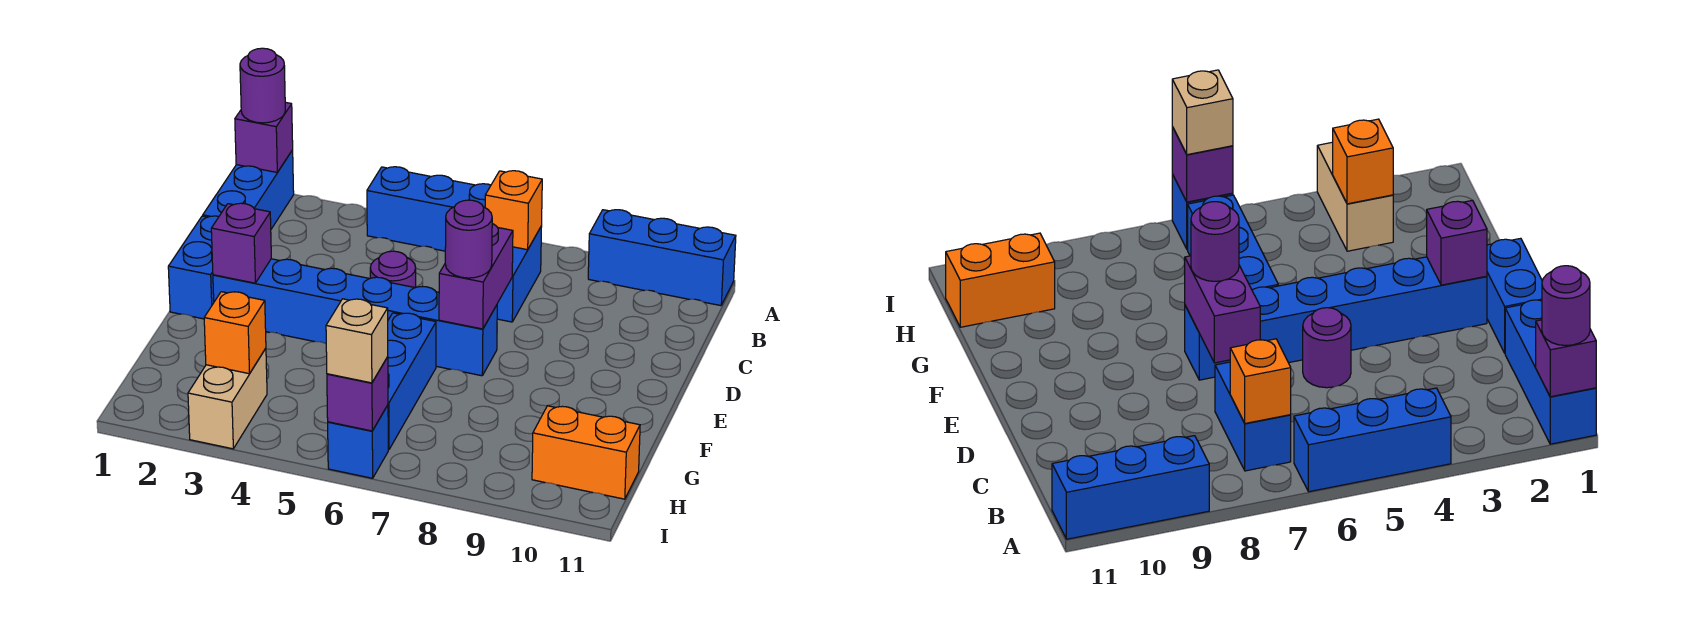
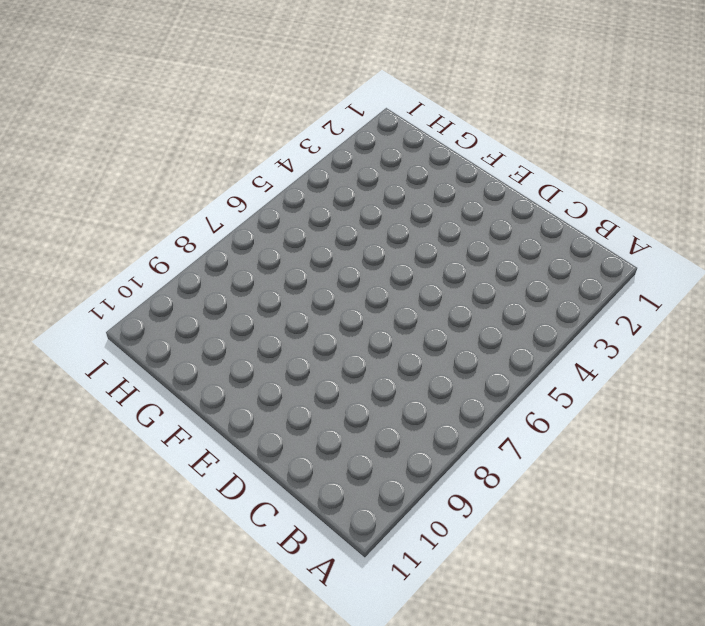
none -> blue brick A1:C1 level 1
none -> blue brick A4:A6 level 1
none -> blue brick A9:A11 level 1

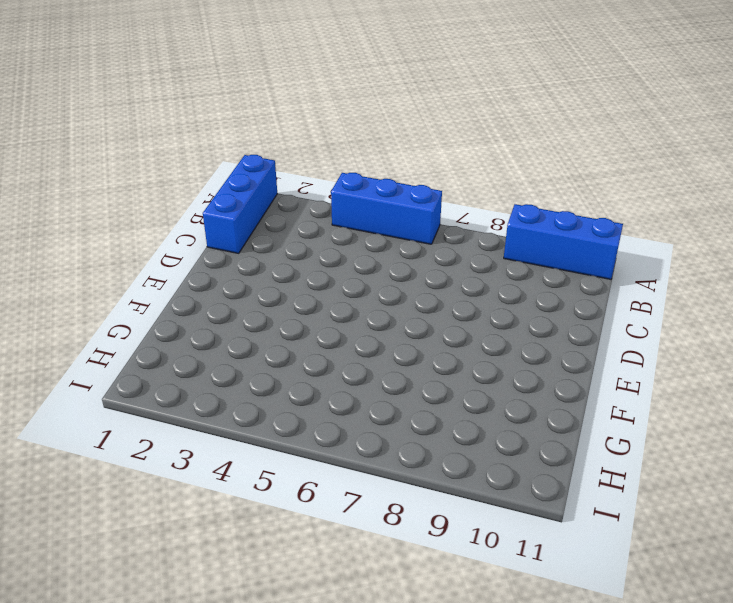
none -> blue brick B7:C7 level 1
none -> blue brick D1:E1 level 1
none -> purple round brick D5 level 1

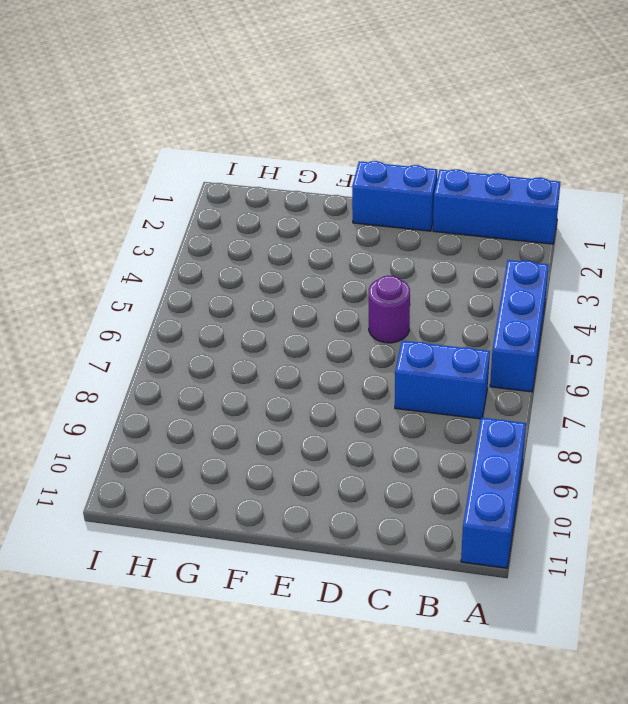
none -> blue brick E2:E7 level 1
none -> blue brick F6:H6 level 1
none -> tan brick H3:I3 level 1

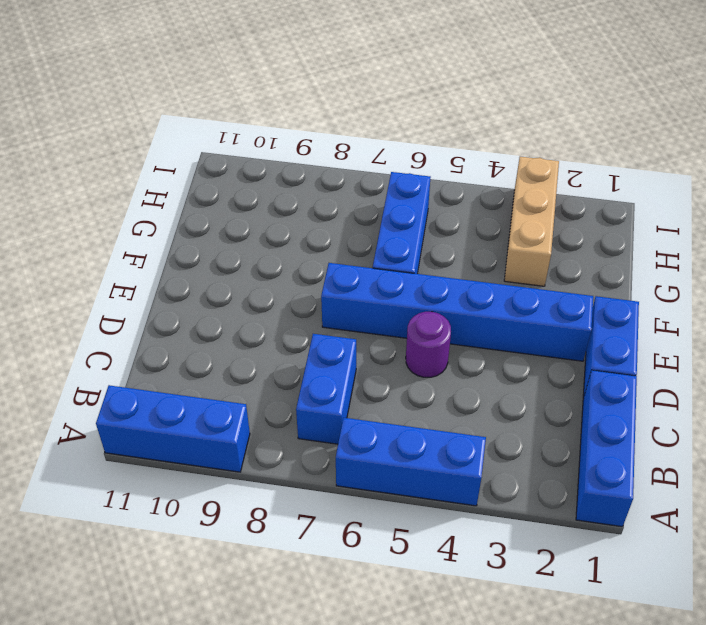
tan brick G3:I3 level 1 -> tan brick H3:I3 level 1
none -> orange brick H10:H11 level 1
none -> blue brick I6 level 1
none -> purple brick A1 level 2

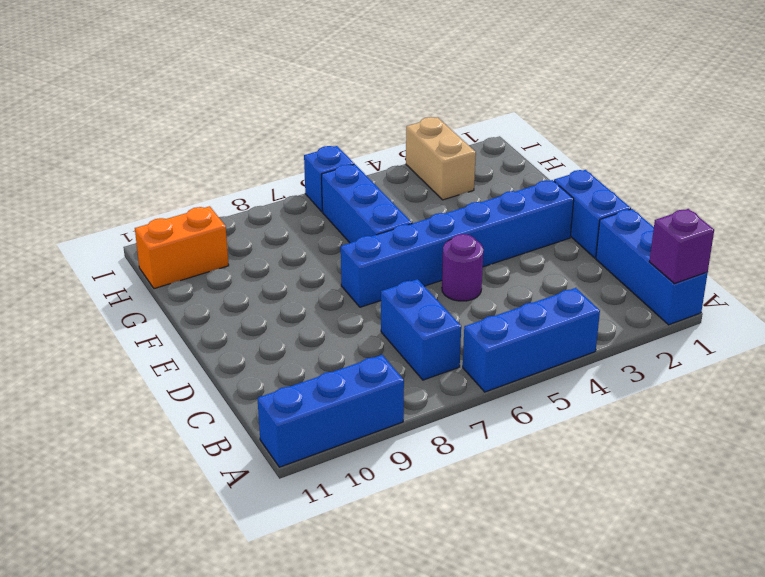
none -> orange brick B7 level 2
none -> purple brick D7:E7 level 2
none -> purple brick E2 level 2

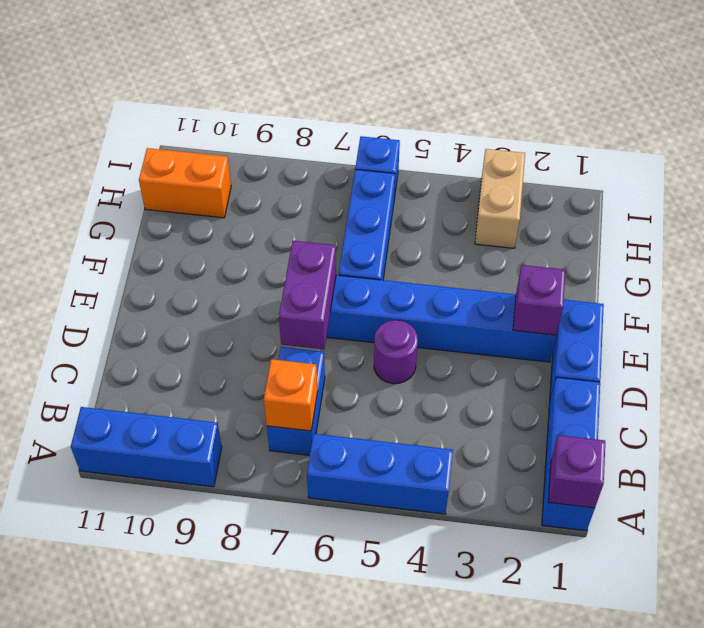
none -> orange brick H3 level 2
none -> purple brick I6 level 2
none -> purple round brick A1 level 3

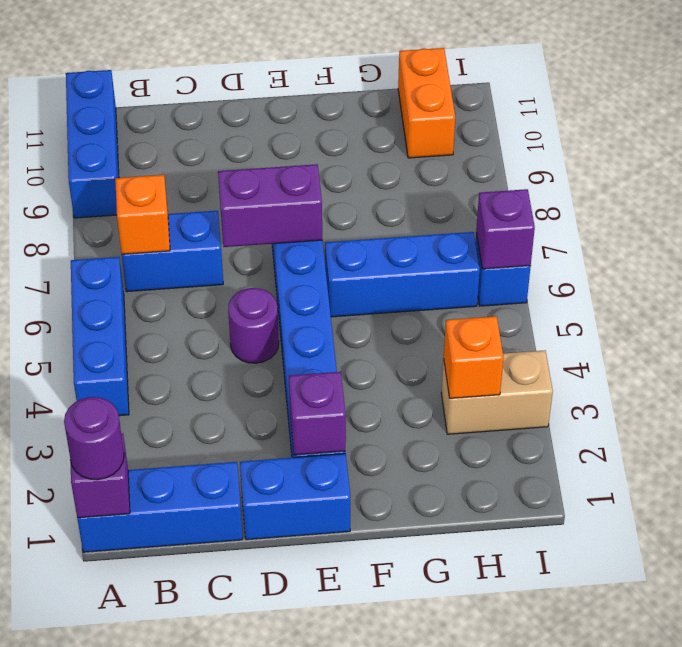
none -> purple round brick E7 level 3
none -> tan brick I6 level 3

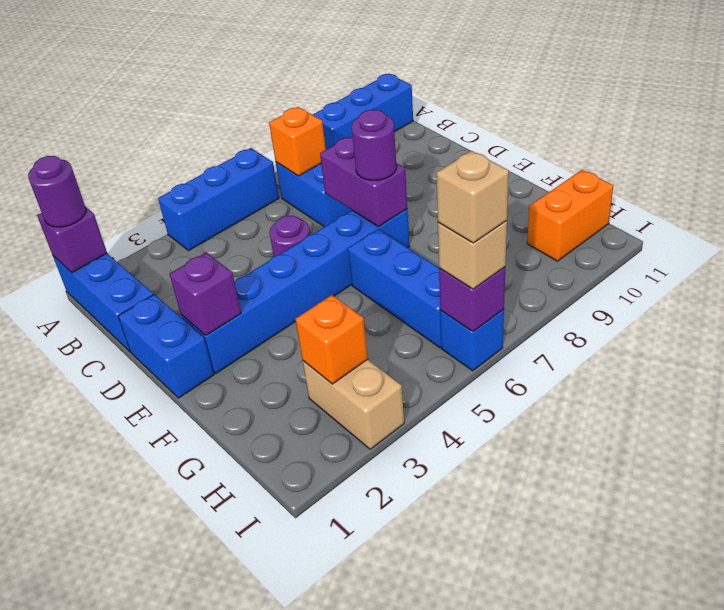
tan brick I6 level 4 -> none

